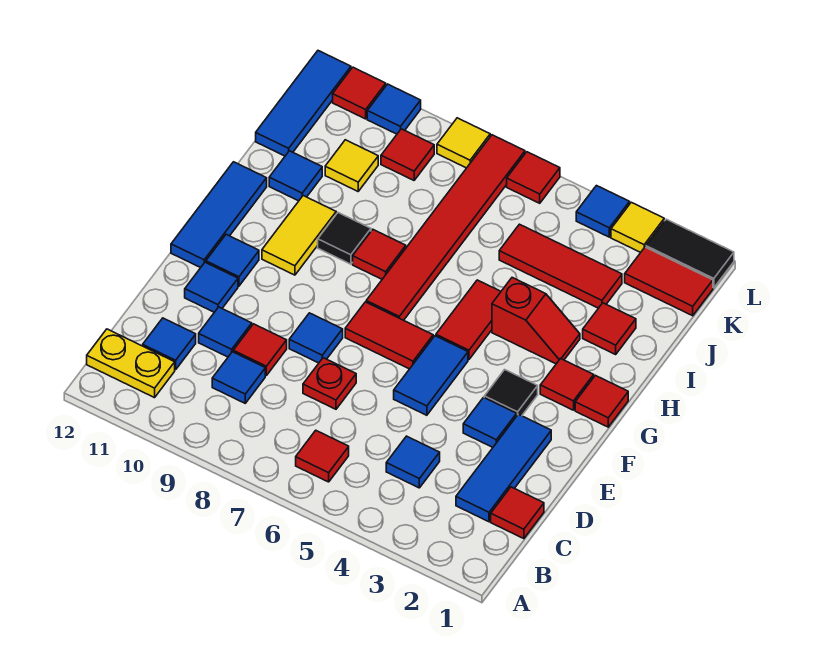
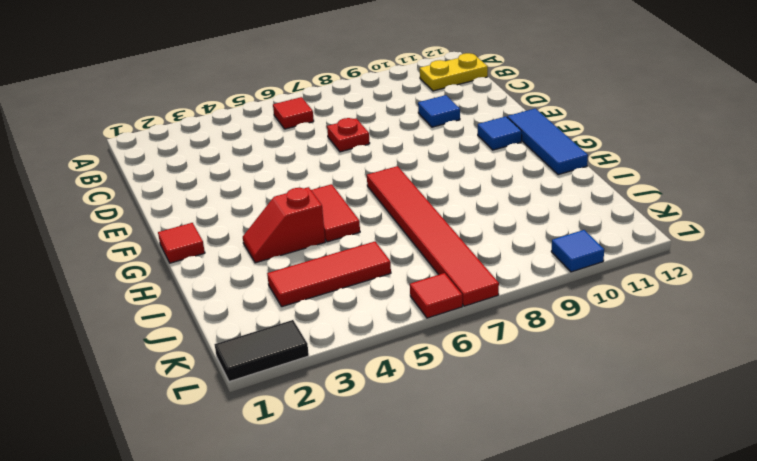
none -> red tile C1 level 1
none -> blue tile C2:E2 level 1
none -> blue tile C4 level 1
none -> blue tile C9 level 1

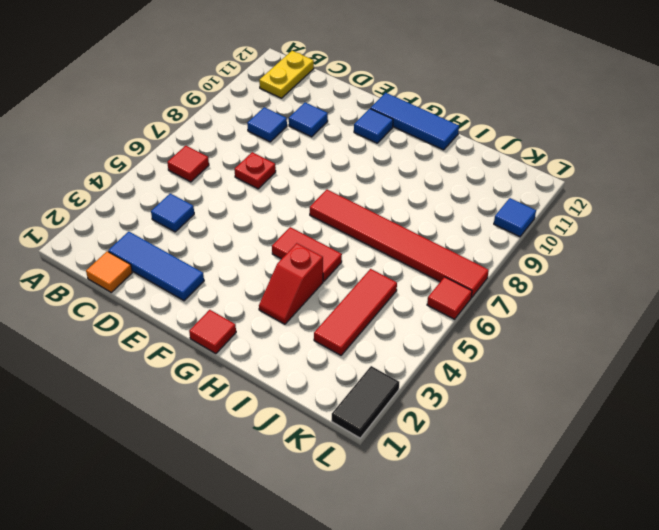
orange tile C1 level 1 -> red tile C1 level 1
none -> blue tile C11 level 1
none -> red tile D9 level 1
none -> blue tile E3 level 1
none -> blue tile E5:F5 level 1

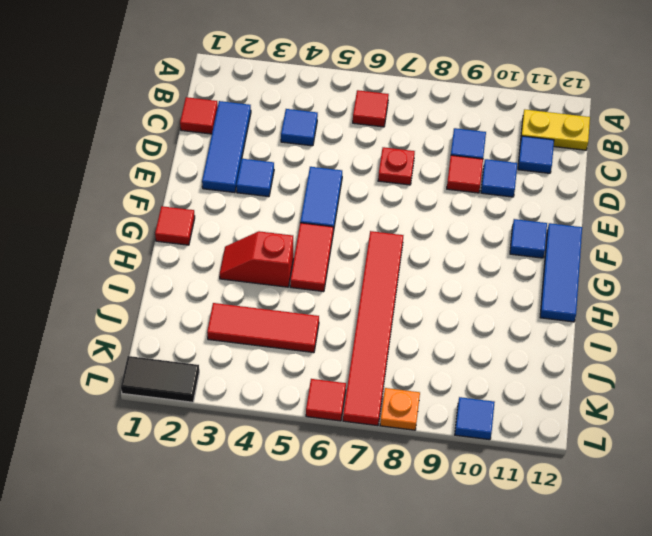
orange plate L8 level 1 -> yellow tile L8 level 1
none -> blue tile E8 level 1
none -> blue tile E11 level 1
none -> black tile F3 level 1
none -> red tile F6:F7 level 1

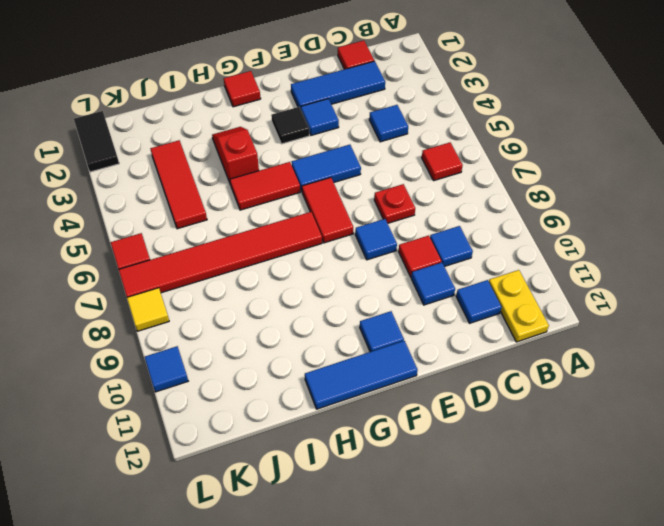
none -> blue tile E11 level 1
none -> red tile G2 level 1
none -> yellow tile G10:H10 level 1
none -> red tile H8 level 1

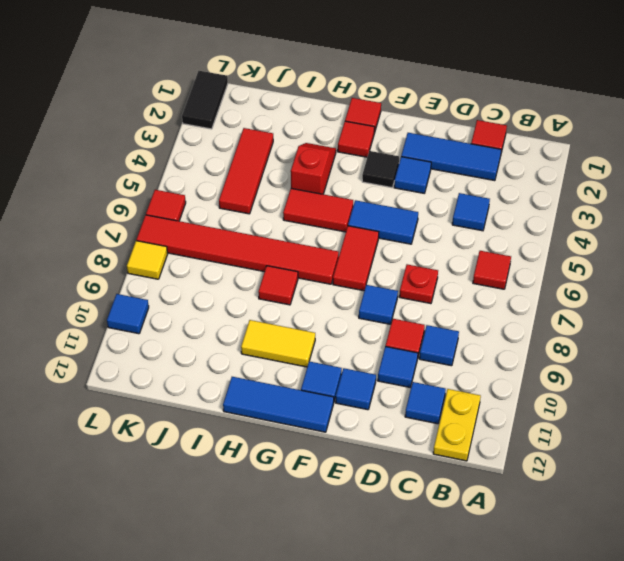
none -> black tile H9 level 1
none -> red tile I2 level 1
none -> blue tile I11 level 1
none -> yellow tile J10 level 1

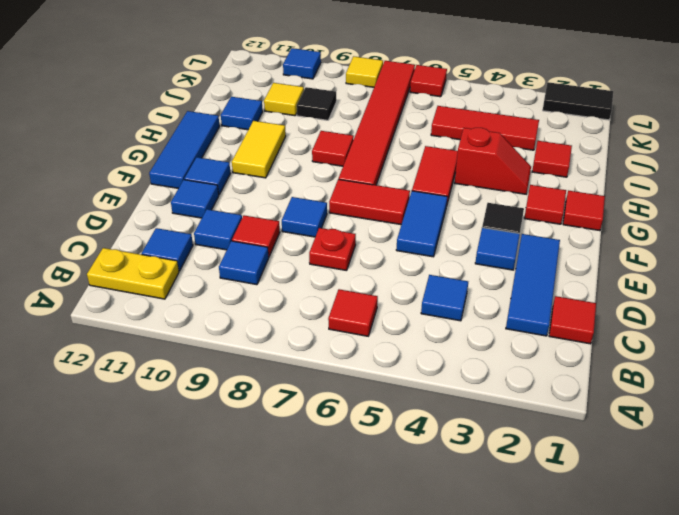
black tile J9 level 1 -> black tile H9 level 1
none -> blue tile J12:L12 level 1
none -> red tile K1:K2 level 1
none -> red tile K9 level 1
none -> yellow tile L3 level 1

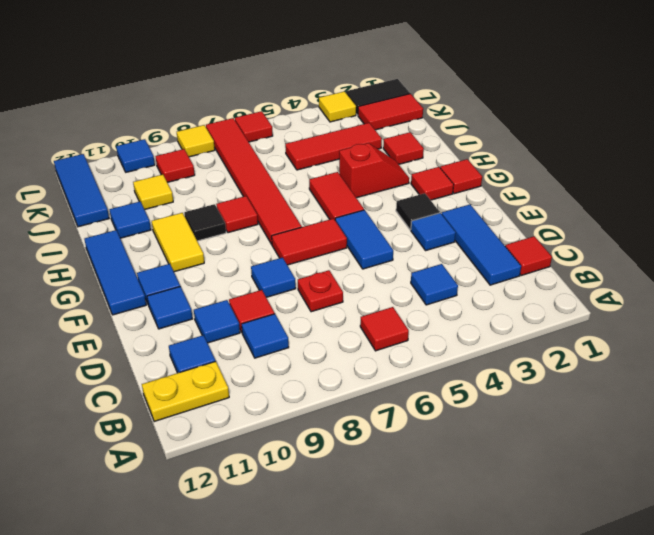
none -> blue tile L4 level 1
none -> red tile L11 level 1

